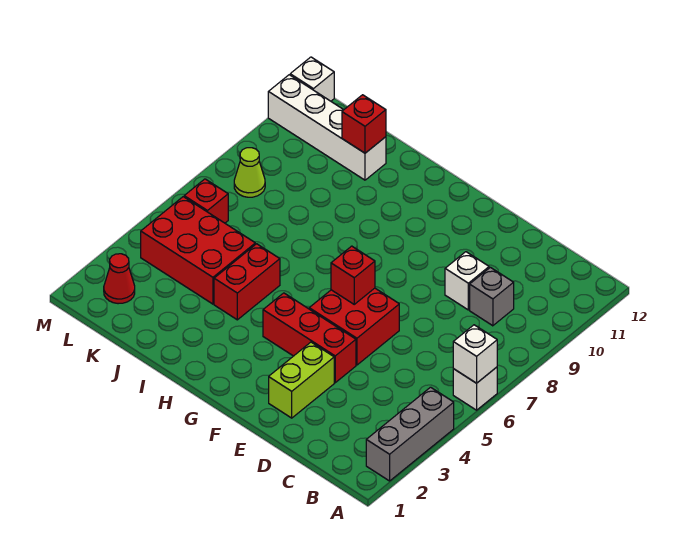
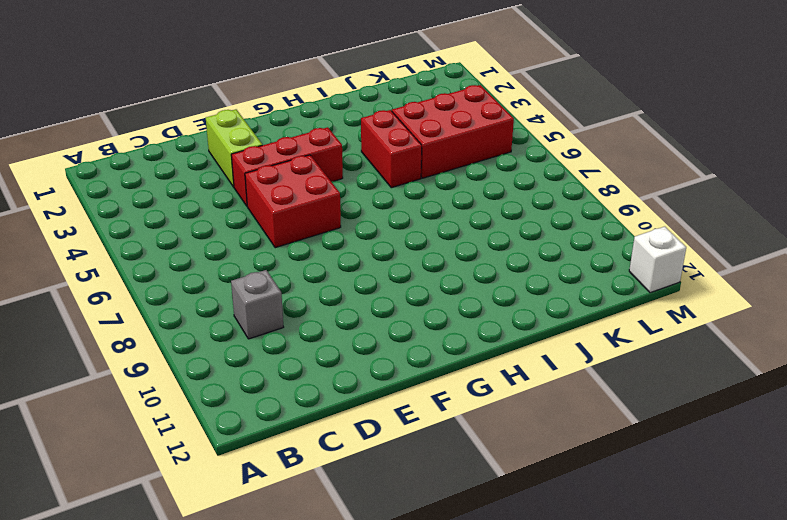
none -> grey brick A2:A4 level 1
none -> white brick A6 level 1
none -> white brick D9 level 1

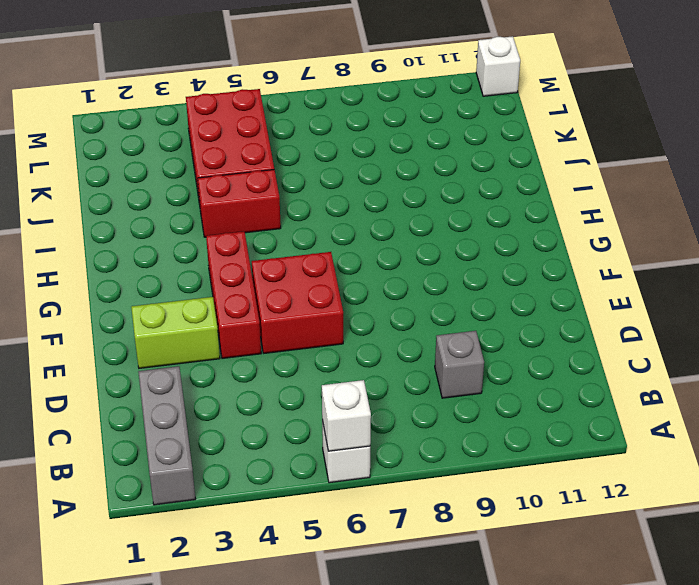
grey brick A2:C2 level 1 -> grey brick A2:A4 level 1
none -> white brick D9 level 1
none -> white brick J11:M11 level 1
none -> red cone L2 level 1

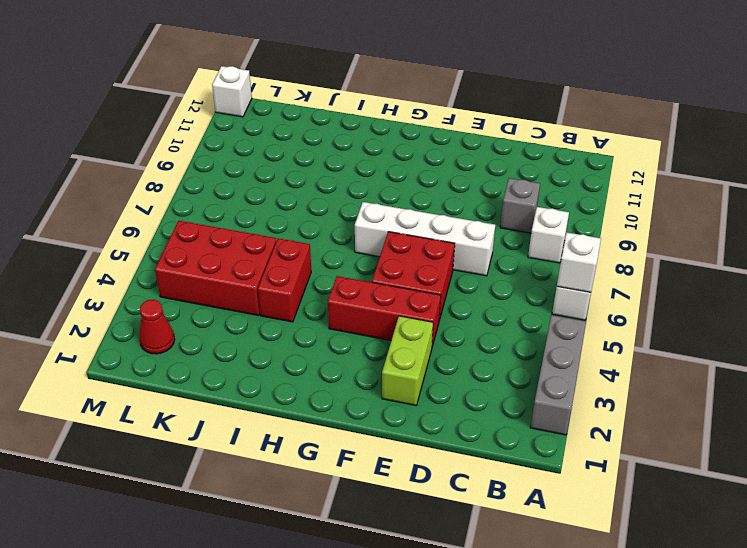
white brick B8 level 1 -> white brick D9 level 1
white brick D7:G7 level 1 -> white brick J11:M11 level 1
none -> red brick L6 level 1
none -> lime cone L8 level 1
none -> red brick F6 level 2

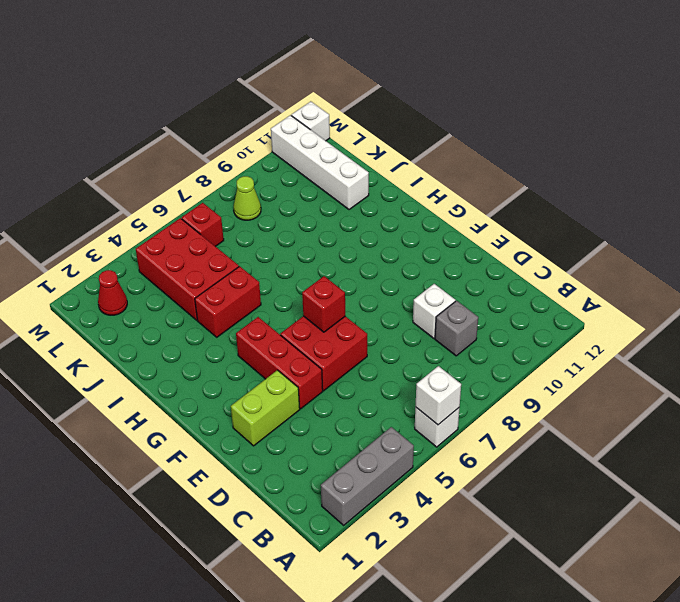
none -> red brick J11 level 2

